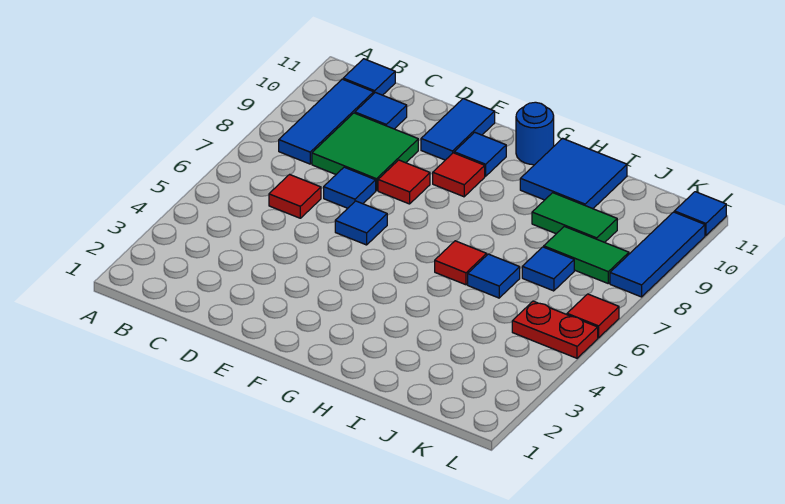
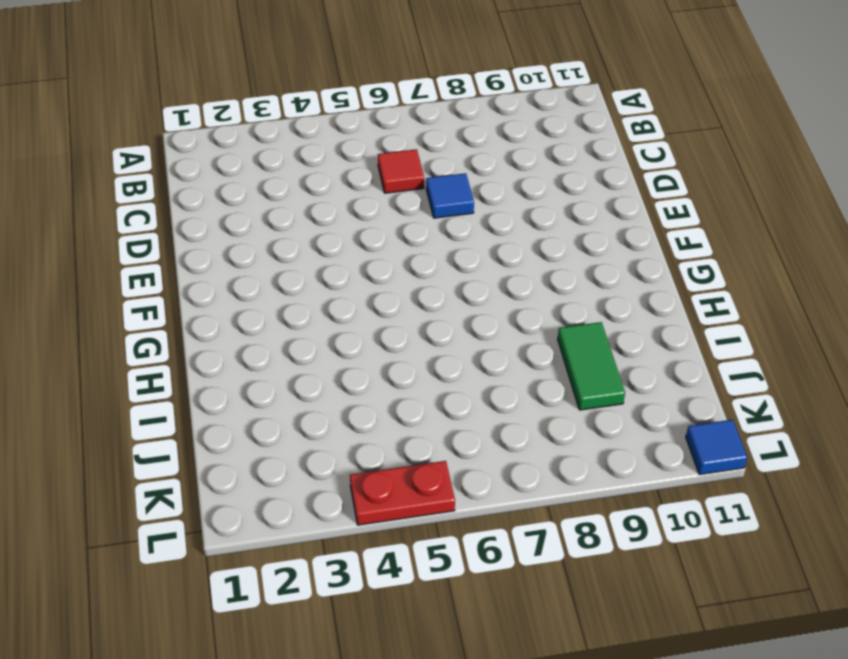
red plate L4:L5 level 1 -> red plate K5:L5 level 1
none -> blue tile B8:B10 level 1
none -> blue tile B11 level 1
none -> green tile C8:D9 level 1

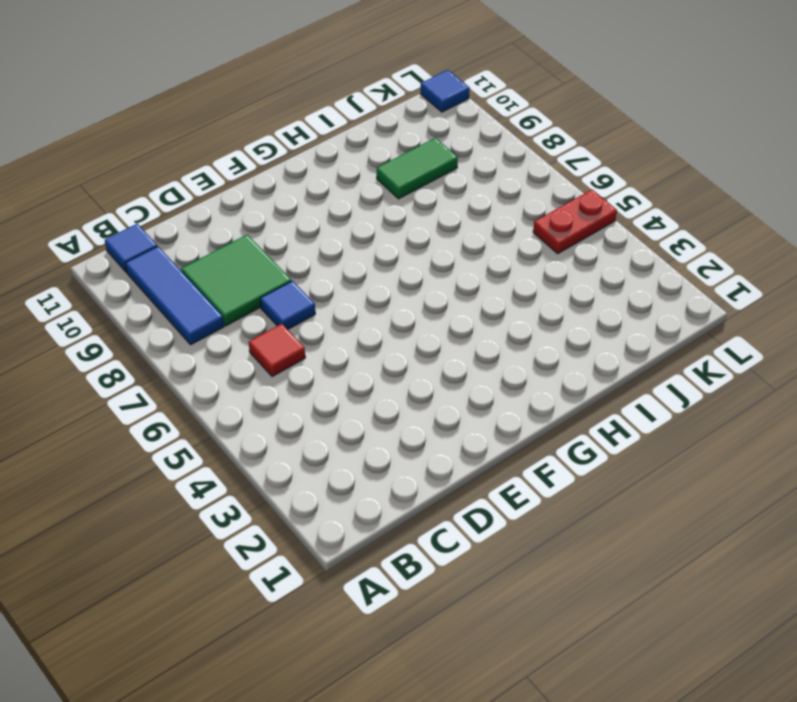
none -> blue tile C10 level 1
none -> blue tile E6 level 1
none -> red tile E8 level 1

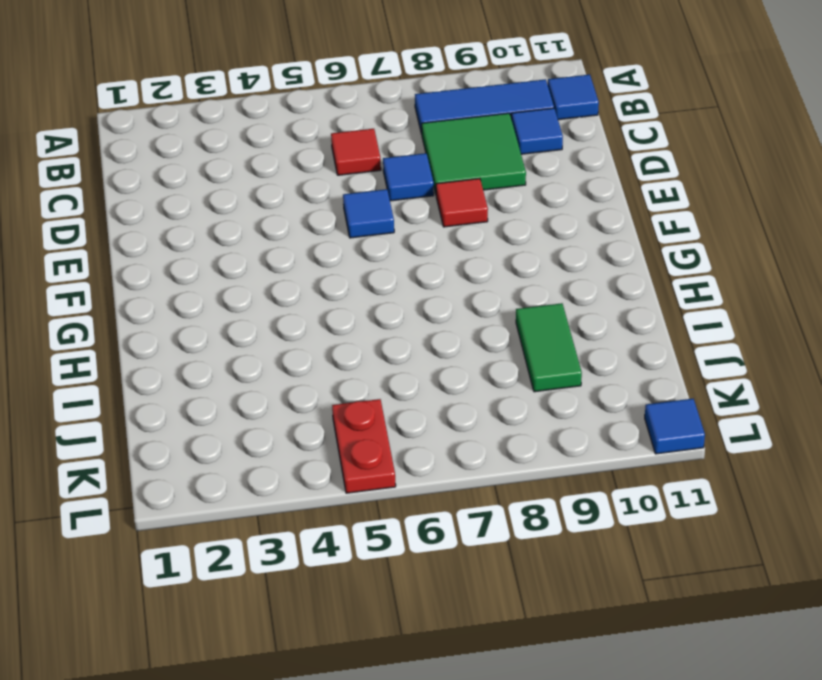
none -> blue tile E10:E11 level 1
none -> red tile F9 level 1
none -> blue tile F10 level 1

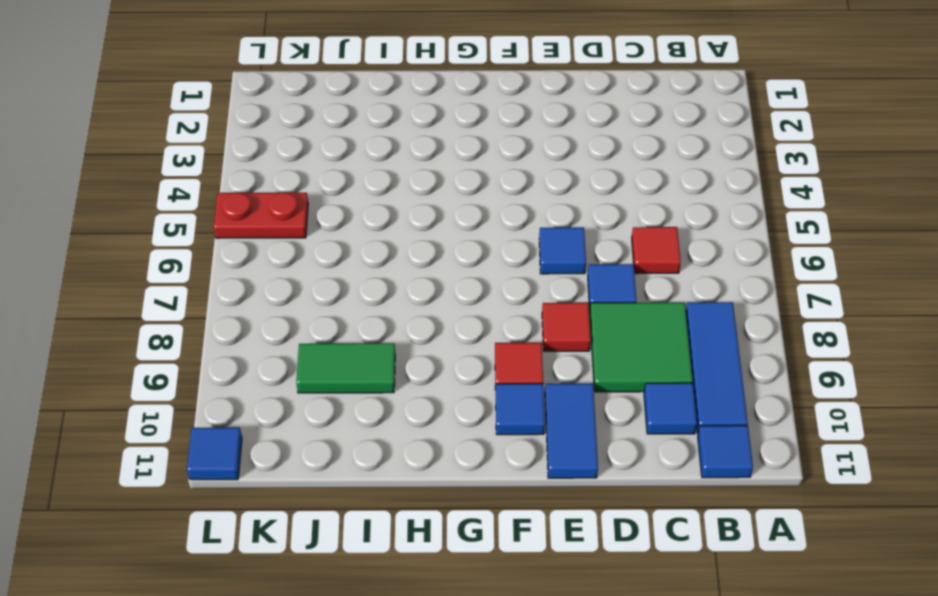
none -> blue round brick G11 level 1
none -> red tile H6 level 1
none -> blue tile H10:I11 level 1

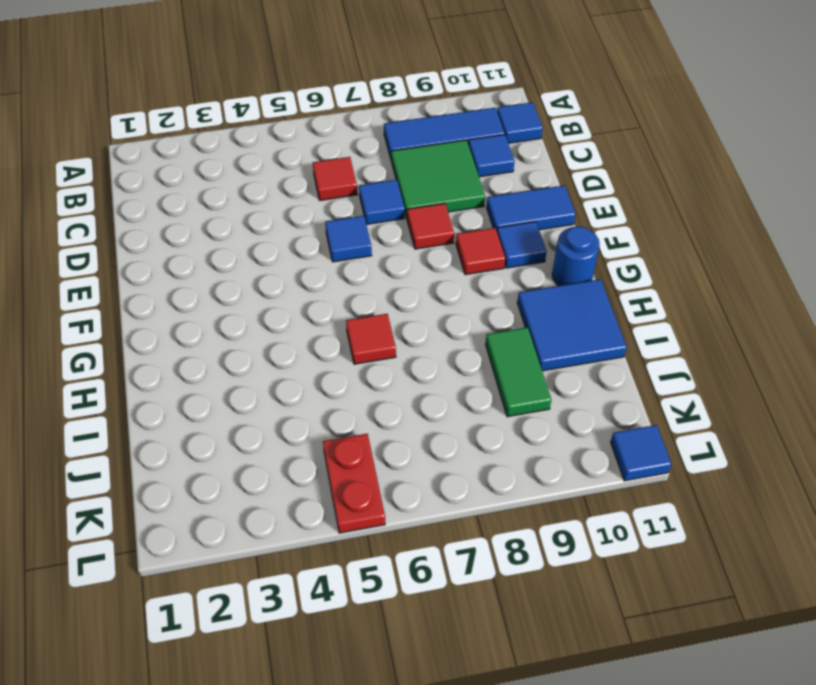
none -> blue tile I6 level 1
none -> blue tile J7 level 1
none -> green tile J8:K8 level 1

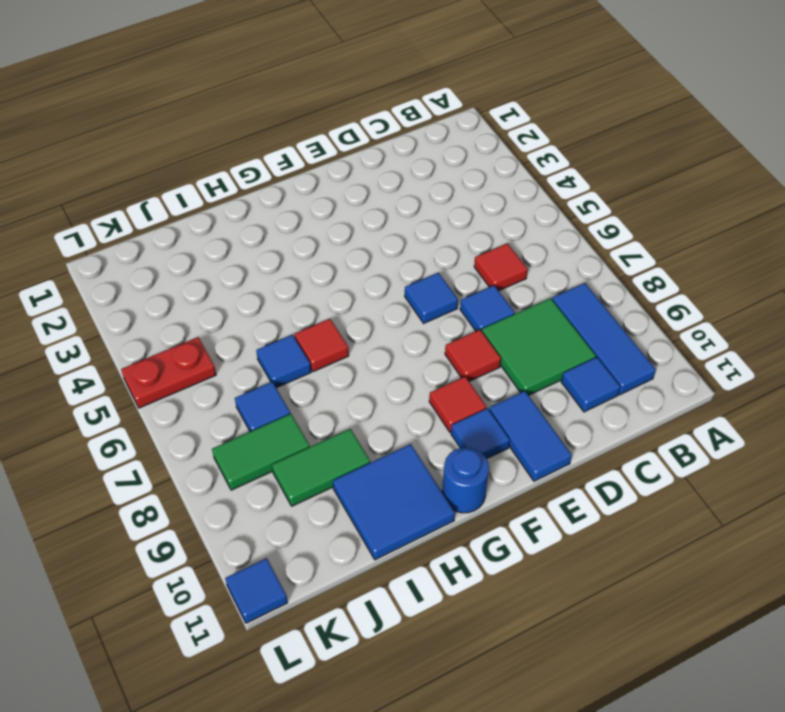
none -> blue tile B11 level 1
none -> red tile L6 level 1
none -> blue tile L8:L10 level 1

